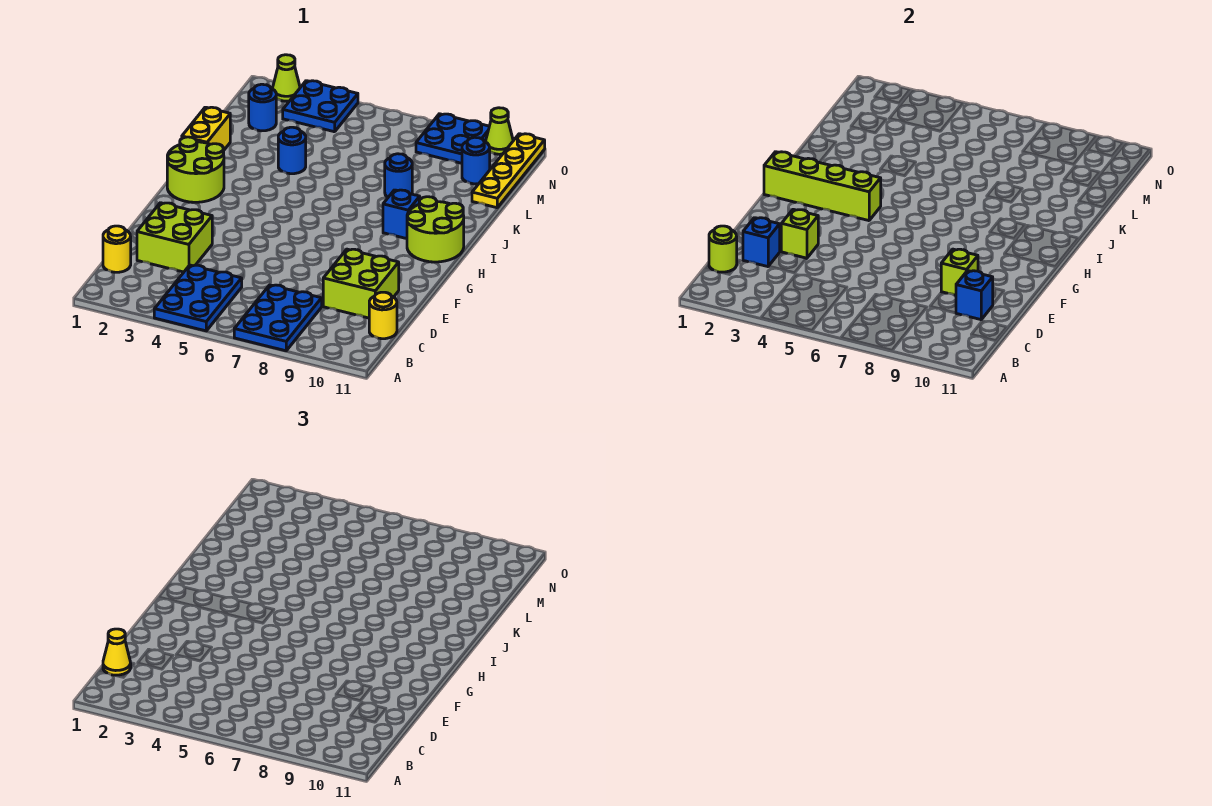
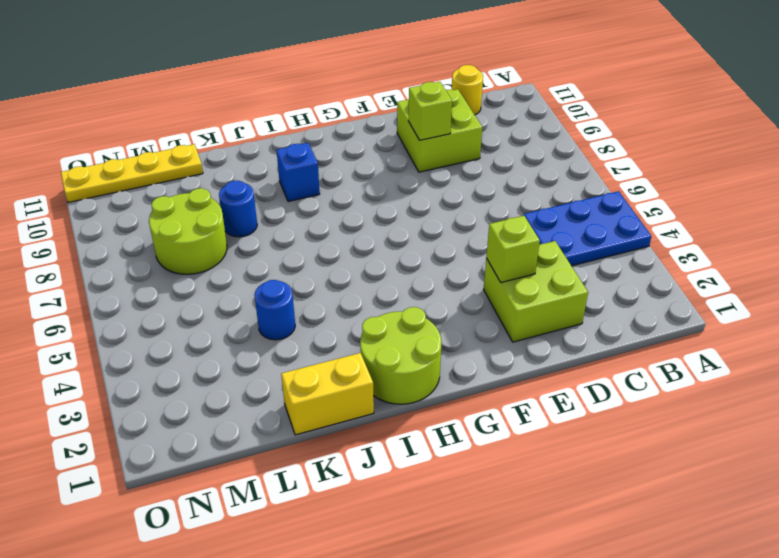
lime round brick L7:M8 level 1 -> lime round brick H10:I11 level 1
none -> blue plate A7:C8 level 1
none -> yellow round brick C1 level 1
none -> blue round brick M2 level 1

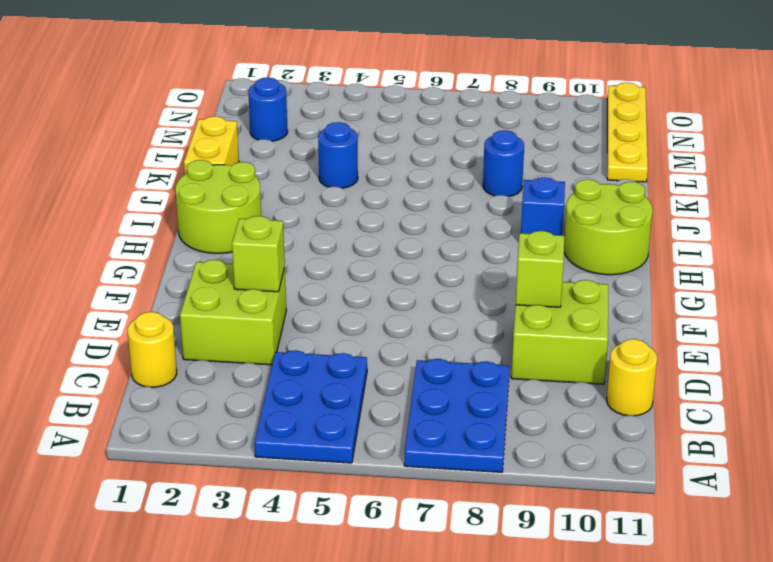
none -> blue round brick M10 level 1
none -> blue plate N3:O4 level 1
none -> blue plate N8:O9 level 1

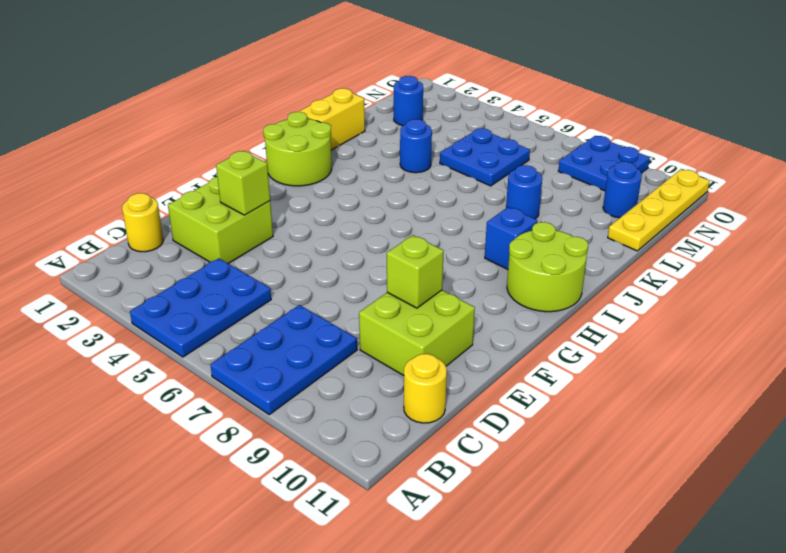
blue plate L5:M6 level 1 -> blue plate N3:O4 level 1
none -> lime cone O2 level 1
none -> lime cone O10 level 1
none -> lime round brick C1 level 2

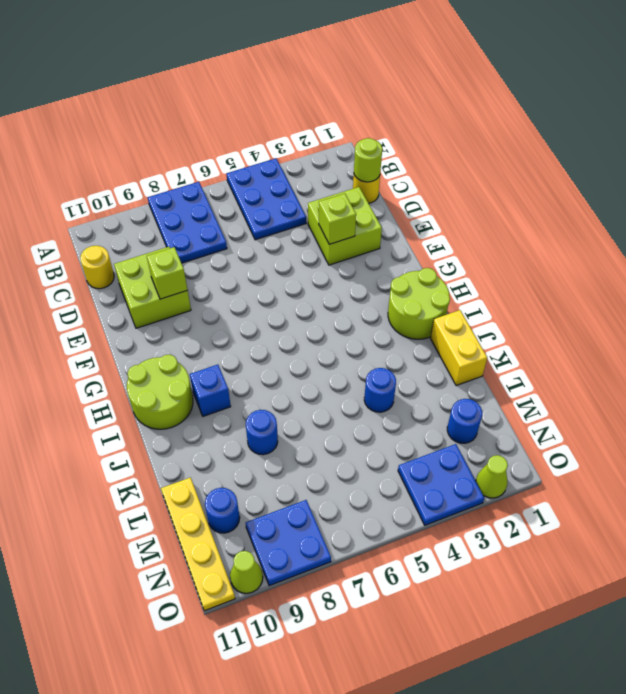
none -> blue brick D2 level 2
none -> blue brick D10 level 2
none -> lime brick H1:H4 level 2

